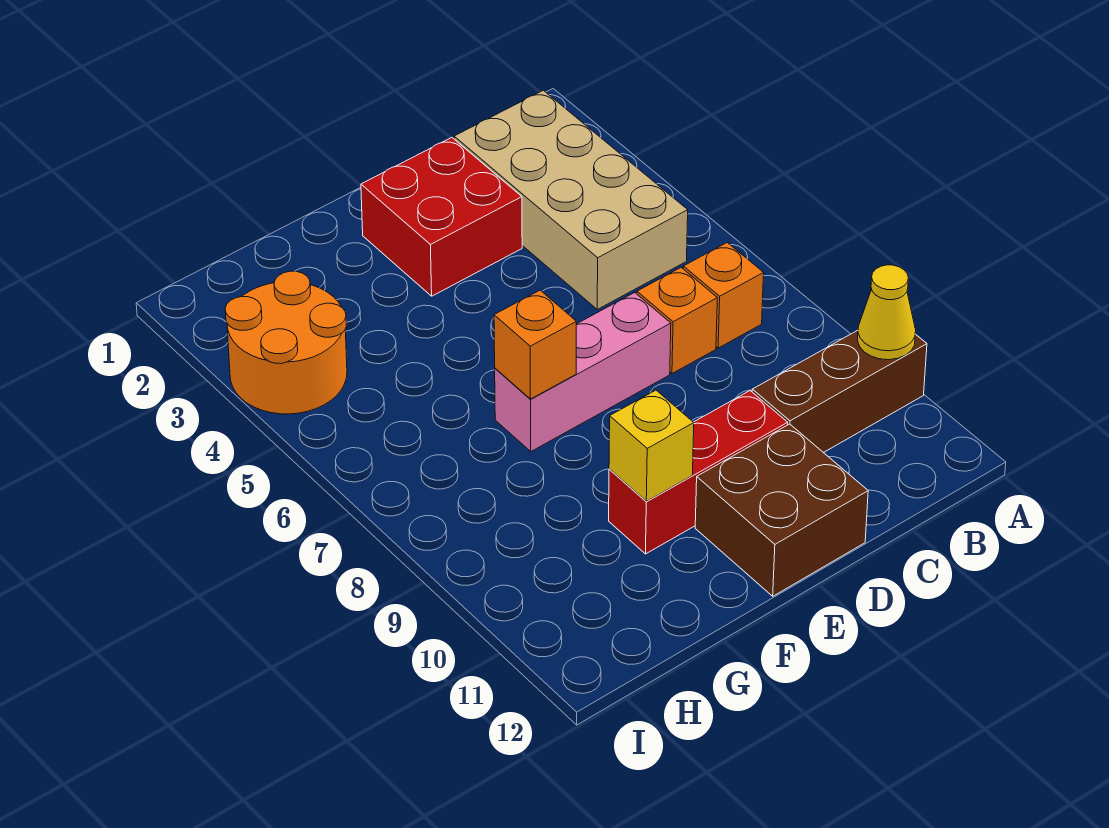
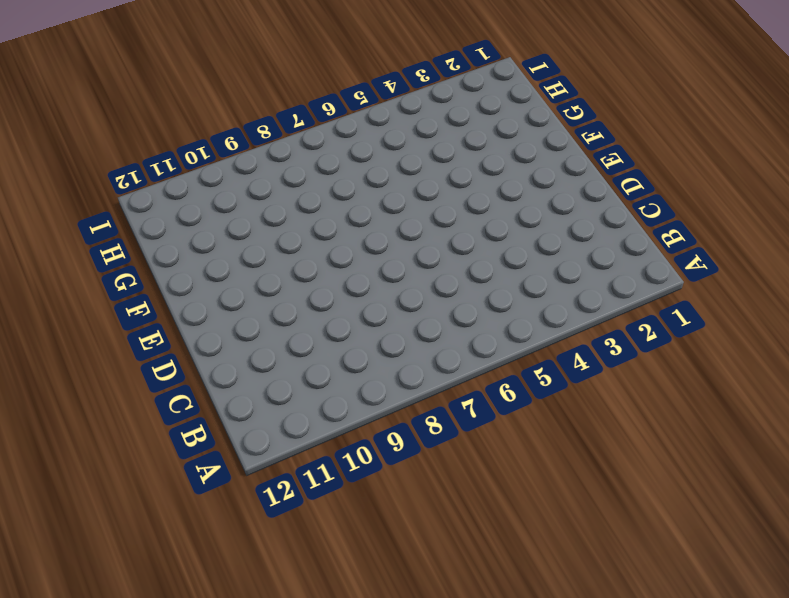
none -> brown brick A10:C10 level 1
none -> tan brick B2:C5 level 1
none -> orange brick B7 level 1

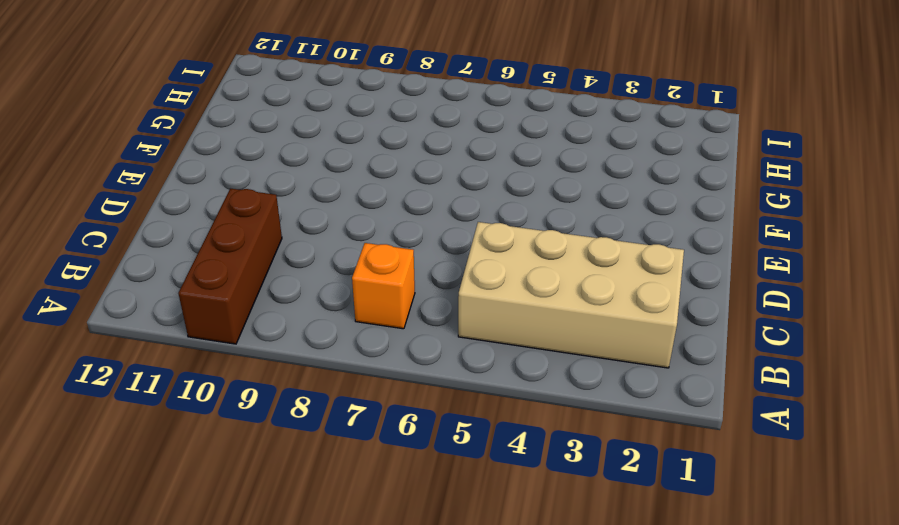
none -> orange brick C7 level 1
none -> red brick D2:E3 level 1
none -> pink brick D7:F7 level 1

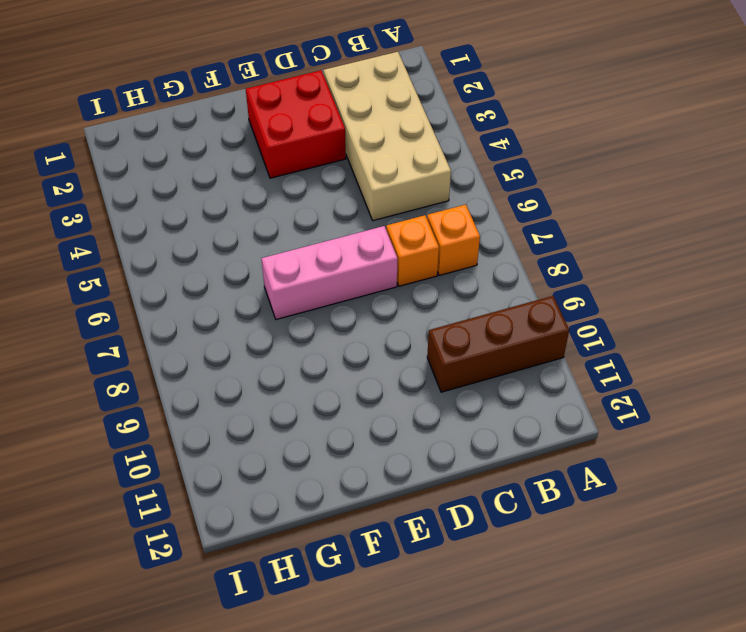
none -> red brick D10:F10 level 1
none -> brown brick D11:E12 level 1
none -> orange round brick H3:I4 level 1

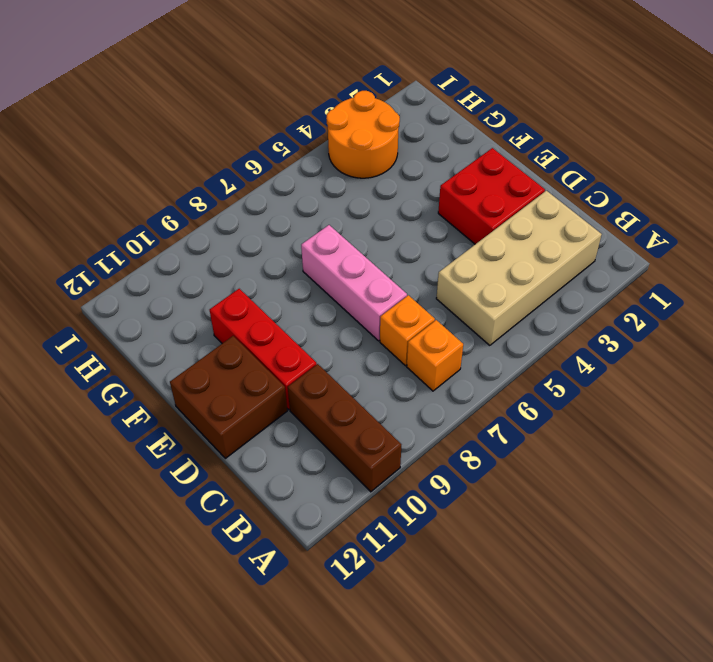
none -> yellow cone A10 level 2
none -> orange brick F7 level 2
none -> yellow brick F10 level 2

